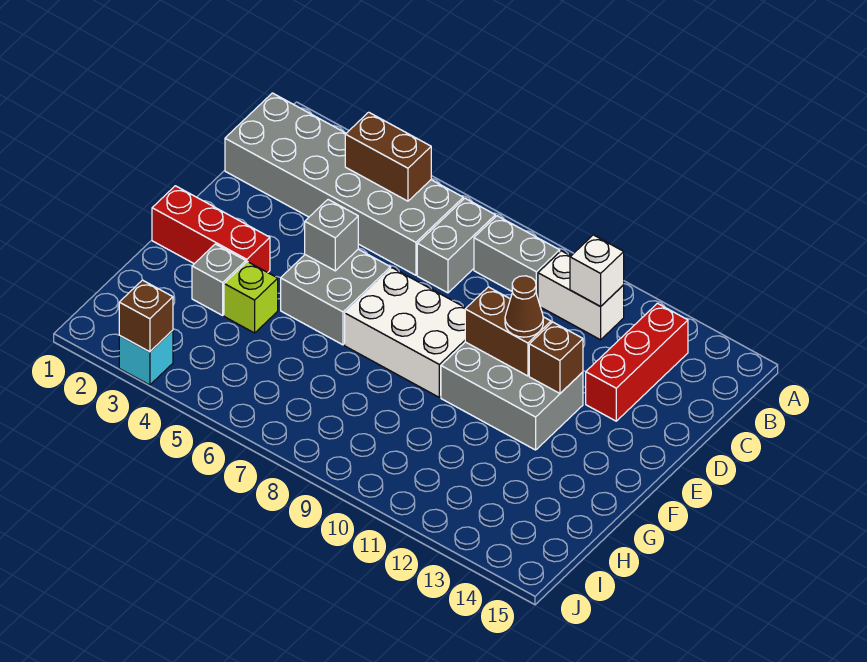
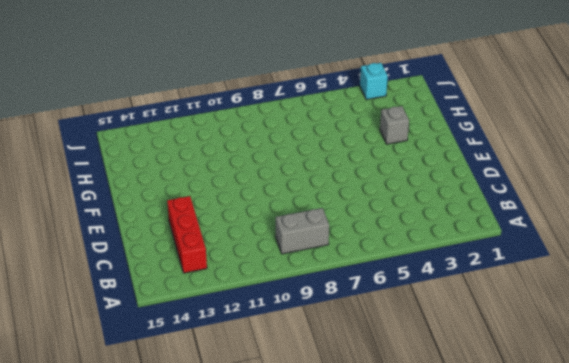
none -> grey brick B1:C6 level 1
none -> grey brick B7:C7 level 1
none -> white brick B10:B11 level 1

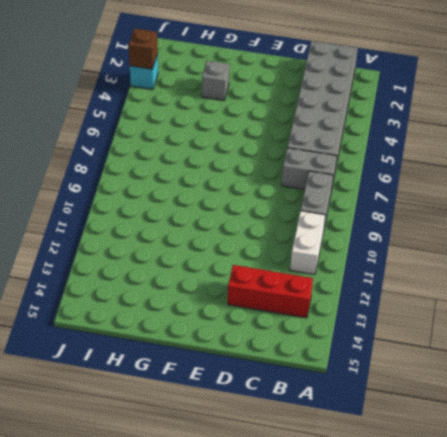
none -> grey brick E5:F6 level 1
none -> white brick E7:F9 level 1
none -> grey brick E10:F12 level 1

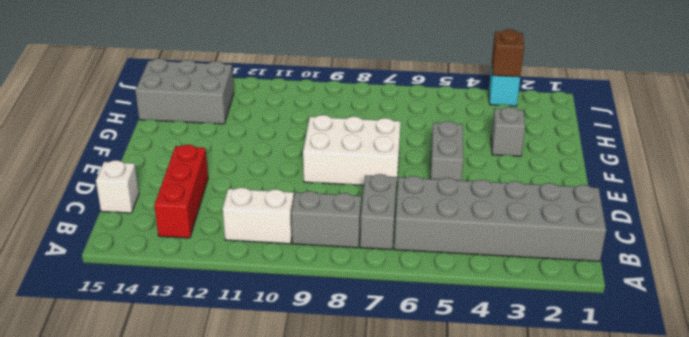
white brick C15 level 1 -> white brick B11 level 2
grey brick E5:F5 level 1 -> grey brick E5:F6 level 1
grey brick H13:I15 level 1 -> grey brick E10:F12 level 1
none -> red brick F1:F3 level 1
none -> lime brick G4 level 1
none -> brown brick B4:B5 level 2

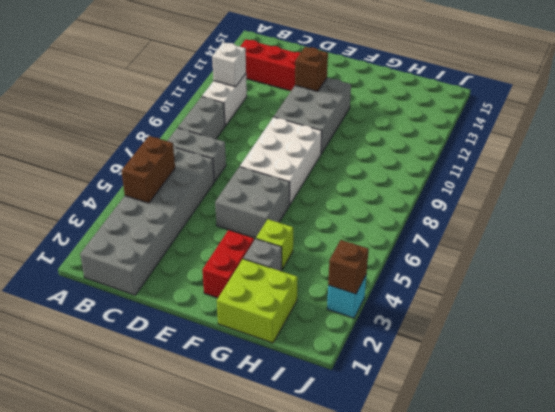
red brick F2:F3 level 1 -> red brick F1:F3 level 1
lime brick G1:H2 level 1 -> none
none -> grey brick E5 level 2
none -> brown brick E10:E11 level 2
none -> brown cone E11 level 3

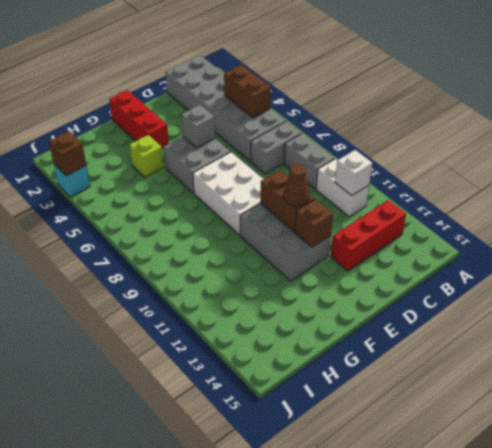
none -> grey brick G3 level 1

